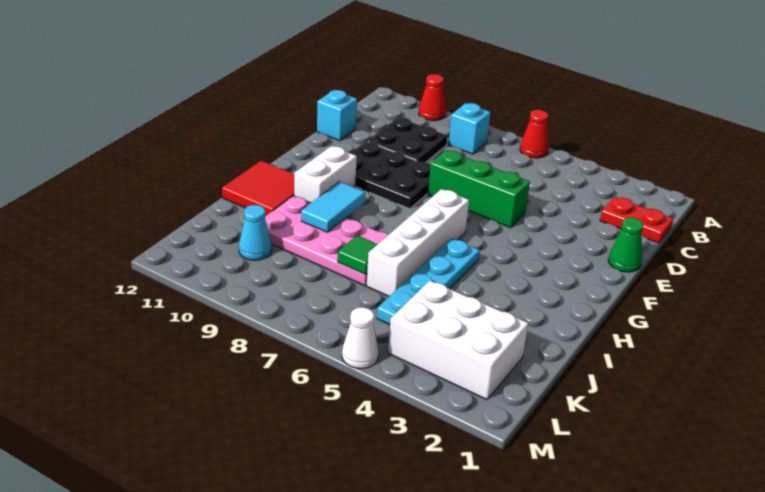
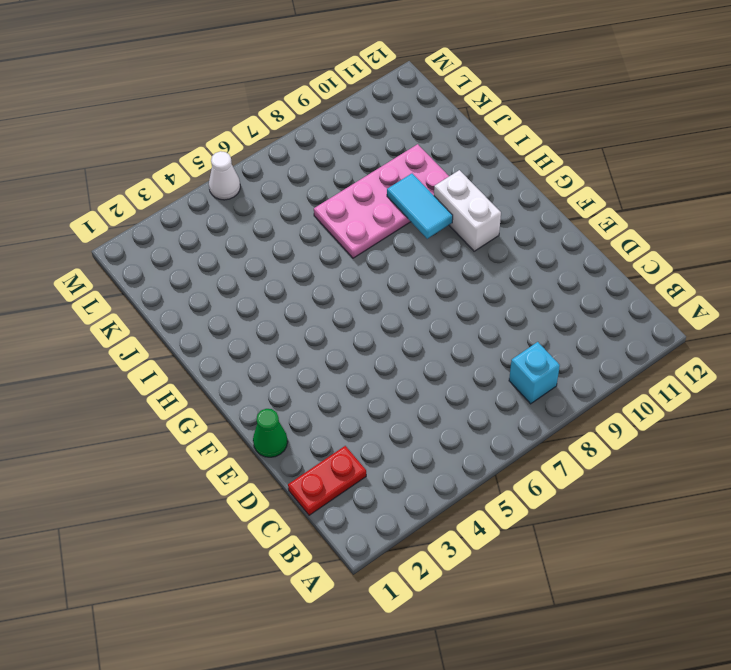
none -> red cone A6 level 1
none -> red cone A10 level 1
none -> black plate C9:D10 level 1

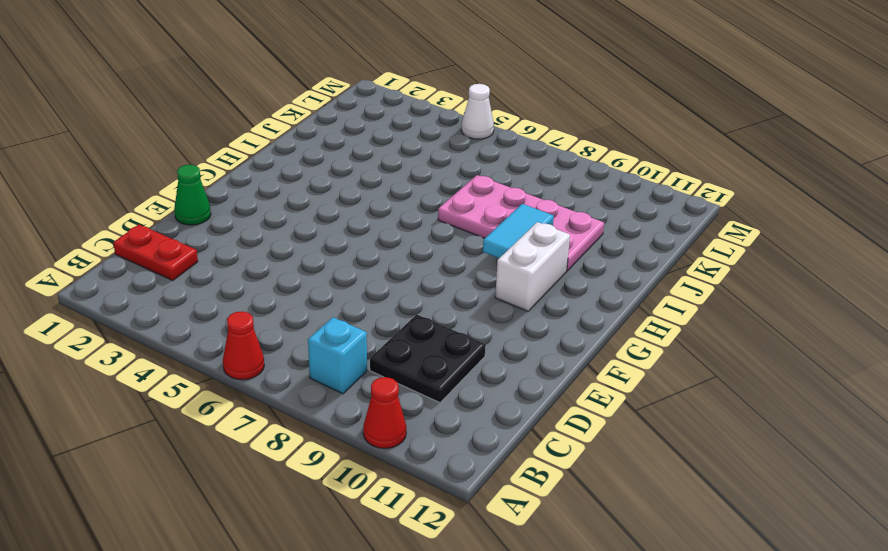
none -> cyan brick D12 level 1
none -> green brick E5:E7 level 1
none -> black plate E8:F10 level 1

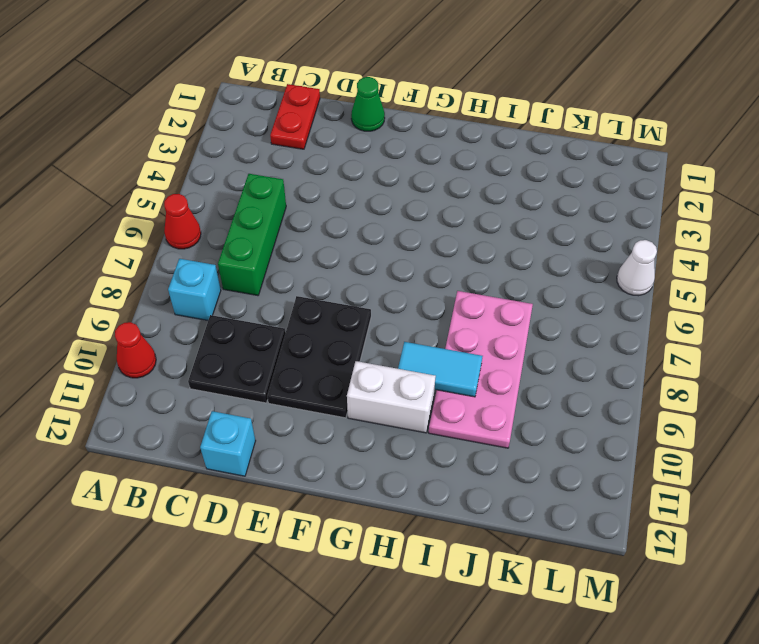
green brick C5:C7 level 1 -> green brick E5:E7 level 1
none -> white brick G6:J6 level 1
none -> cyan plate H5:K5 level 1
none -> red tile H11:I12 level 1

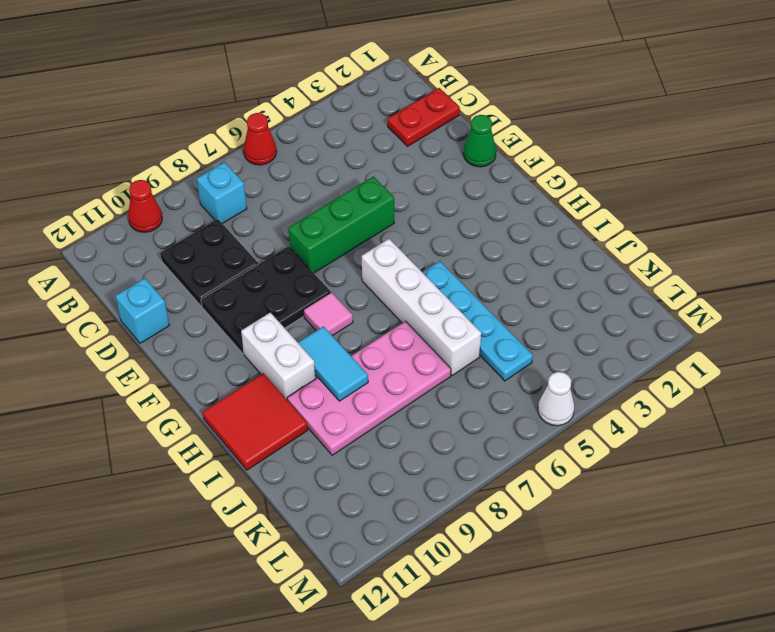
pink tile G8 level 1 -> none
none -> white brick K2:L4 level 1
none -> cyan cone K10 level 1
none -> green tile J7 level 2

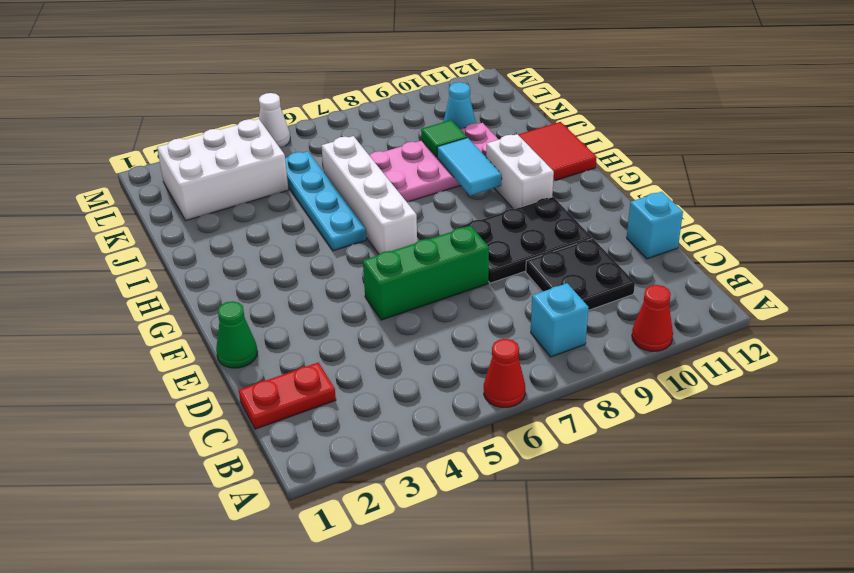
green tile J9 level 2 -> green tile J7 level 2

